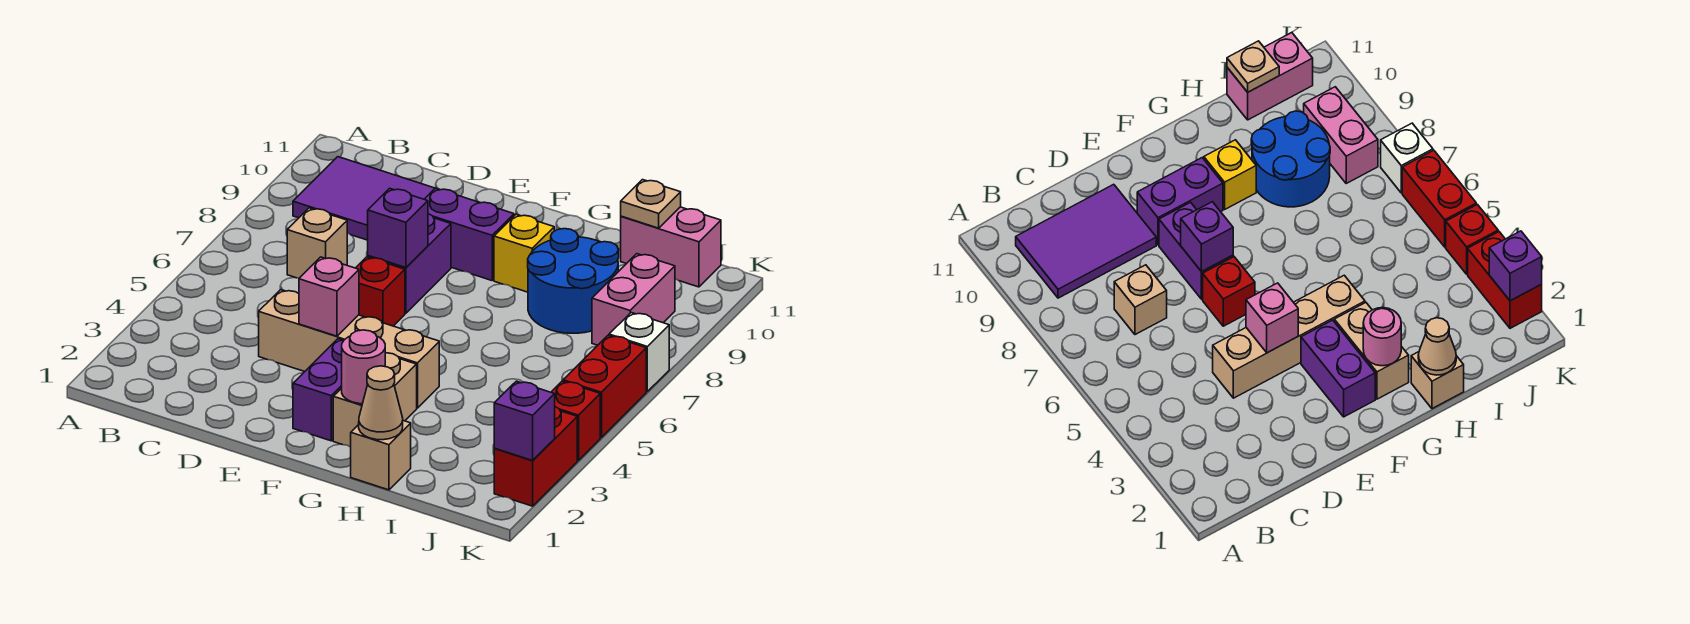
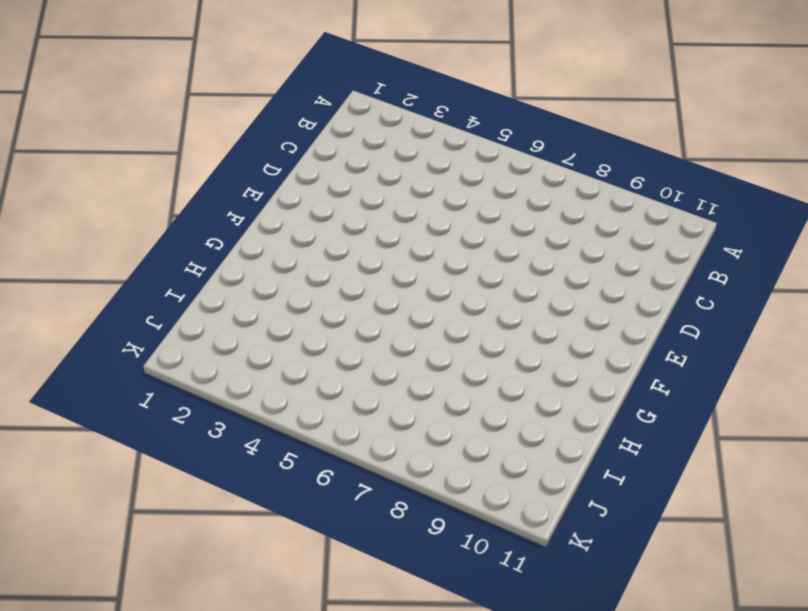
none -> purple tile B9:D10 level 1
none -> tan brick C7 level 1
none -> tan brick D4:G4 level 1

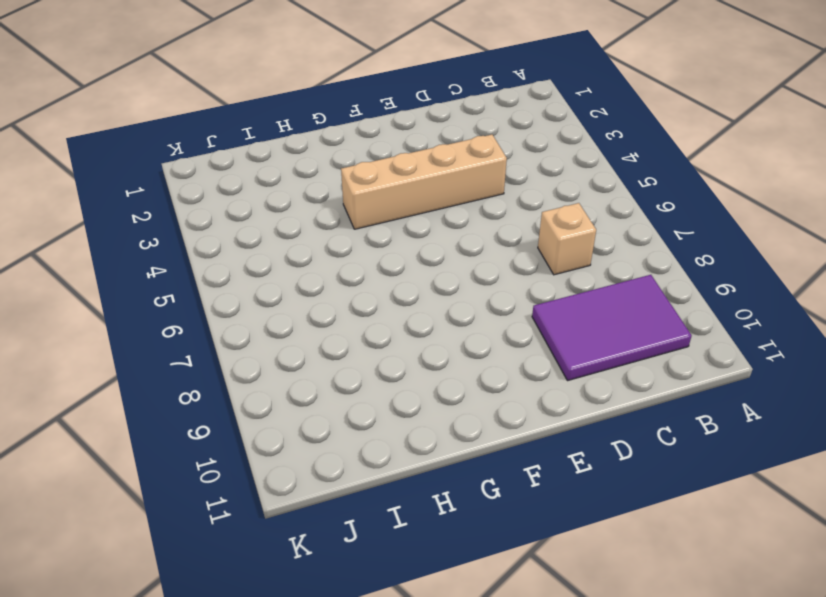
none -> red brick E6 level 1
none -> purple brick E7:E8 level 1
none -> purple brick E9:F9 level 1

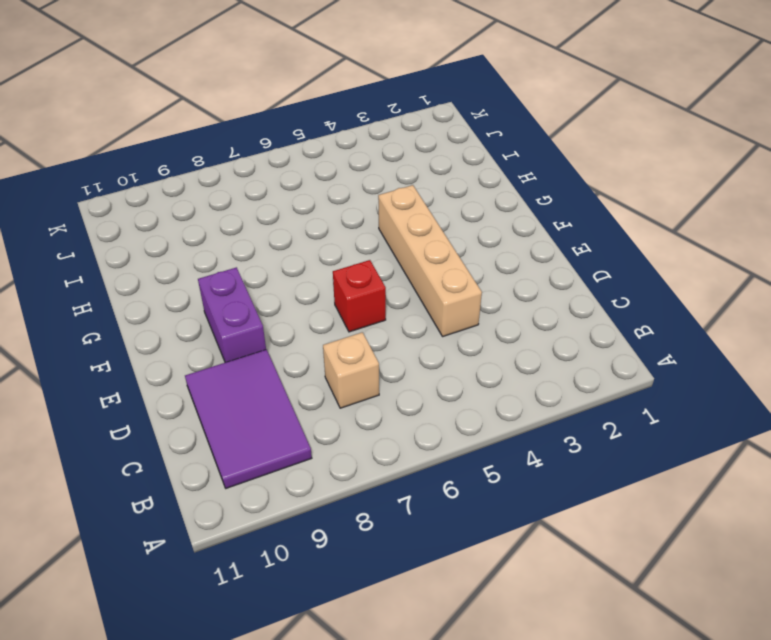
none -> purple brick E7:E8 level 1
none -> purple brick F2:F3 level 1
none -> tan brick G2:G3 level 1

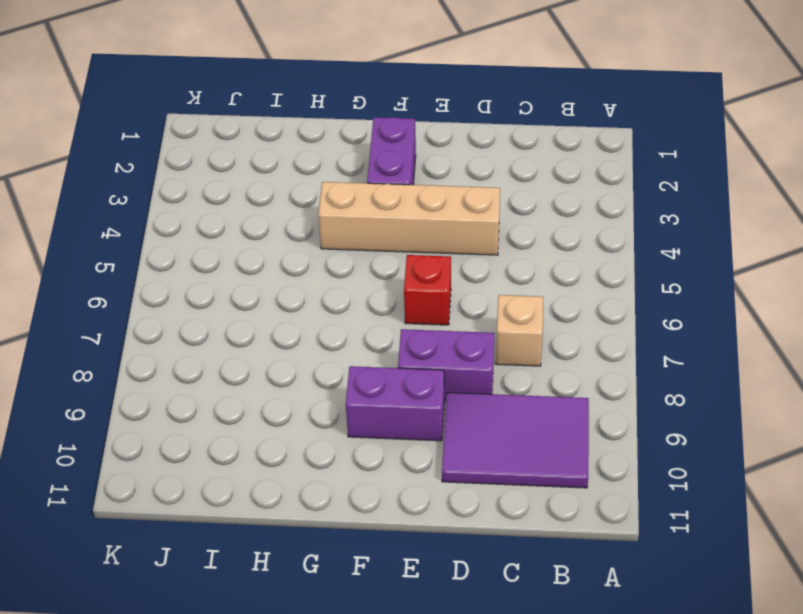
purple brick D8:E8 level 1 -> purple brick E7:E8 level 1
none -> tan brick G2:G3 level 1
none -> yellow brick G9 level 1
none -> tan brick H1 level 1

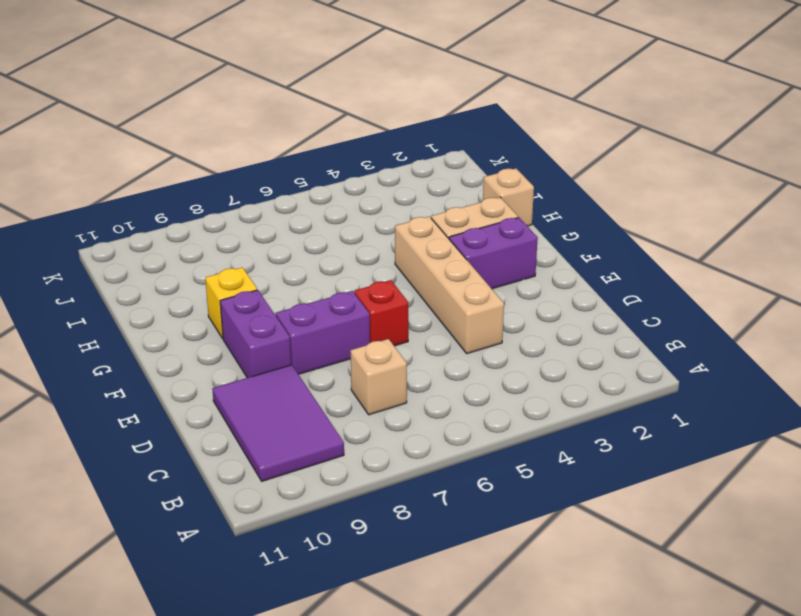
none -> blue round brick H8:I9 level 1
none -> pink brick I11:J11 level 1
none -> pink brick J8:J9 level 1

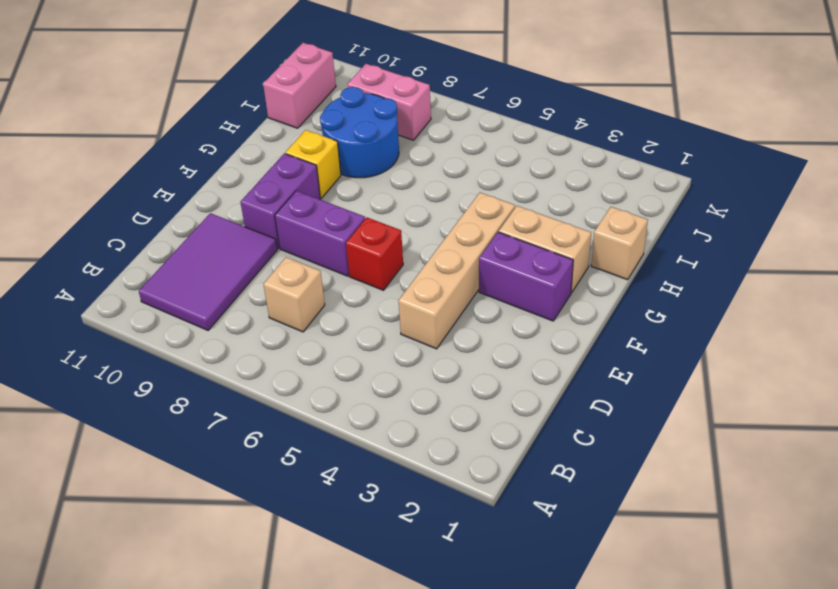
none -> red brick K2:K3 level 1
none -> red brick K4 level 1
none -> red brick K5:K6 level 1

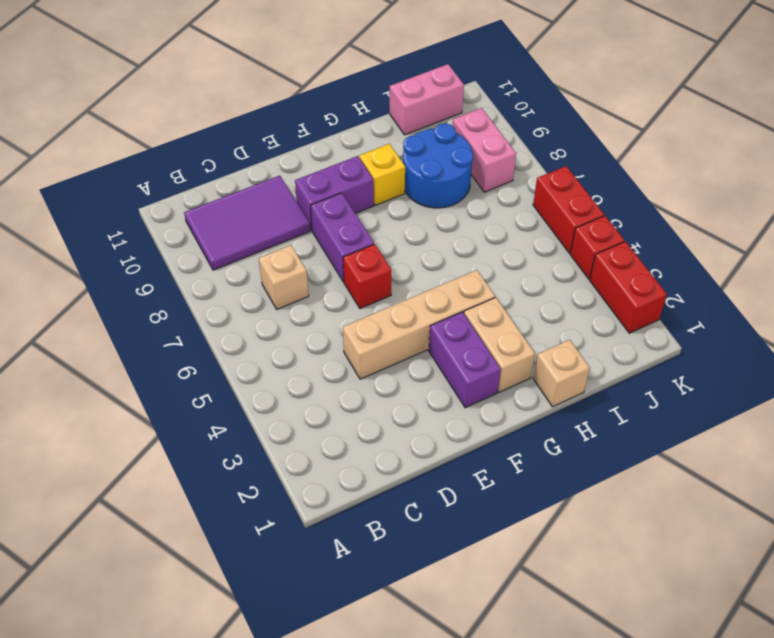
none -> white brick K7 level 1
none -> pink brick E4 level 2
none -> purple brick E7 level 2

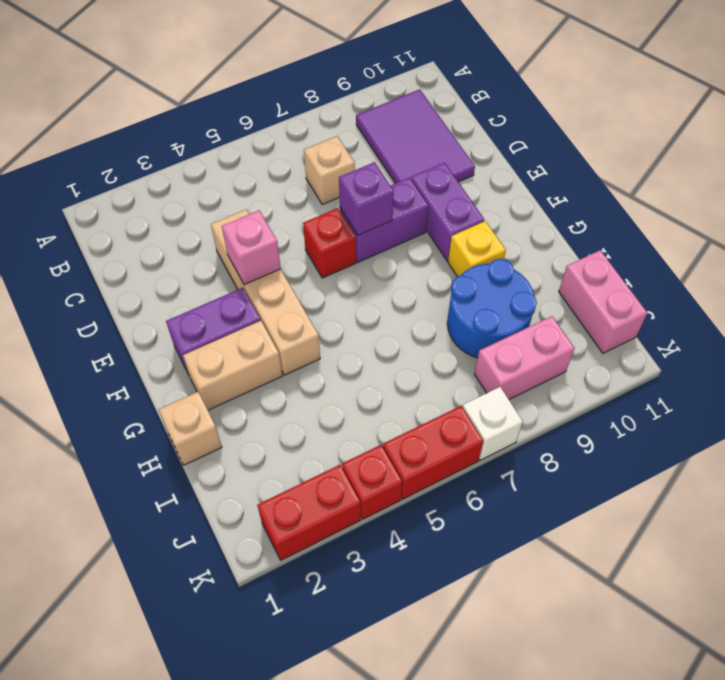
none -> pink round brick G2 level 2
none -> tan cone H1 level 2
none -> tan plate I11 level 2

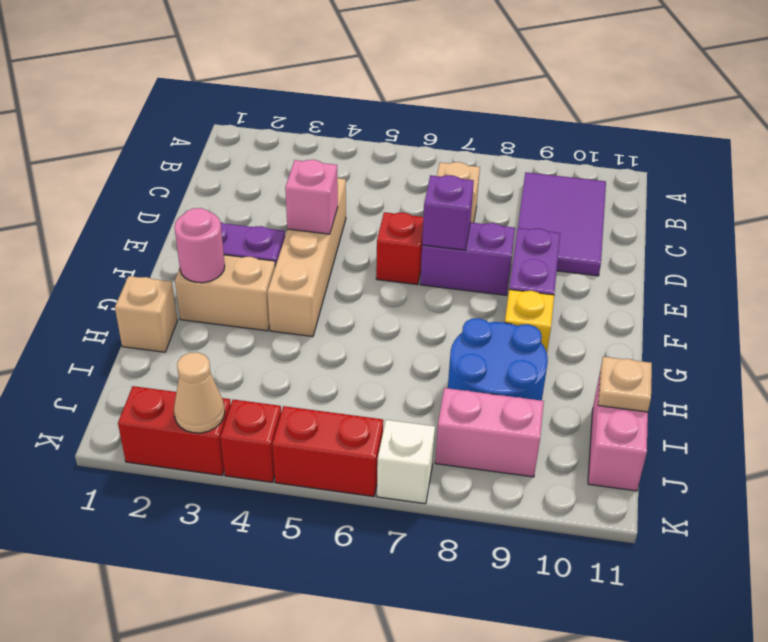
tan cone K3 level 2 -> tan cone H1 level 2
none -> purple brick K2 level 2

